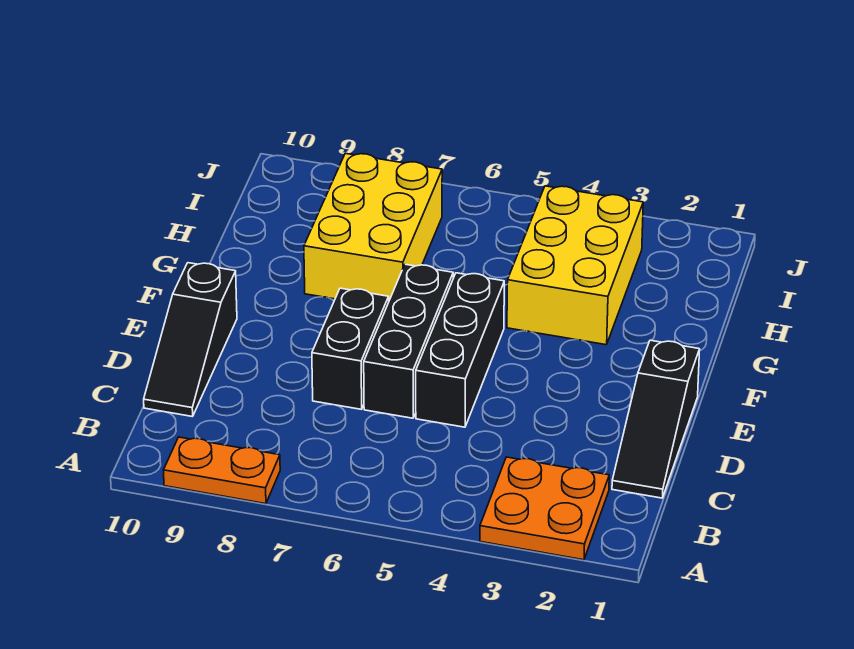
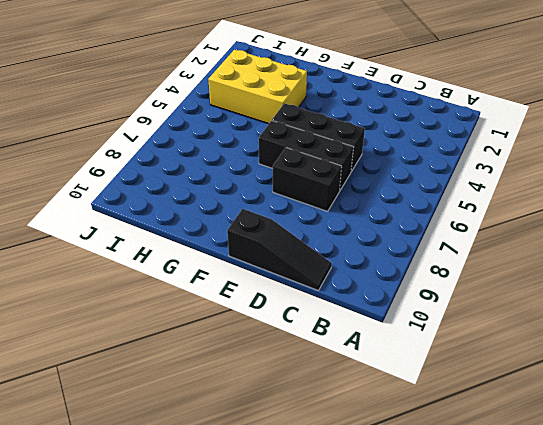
none -> orange plate A2:B3 level 1
none -> orange plate A8:A9 level 1

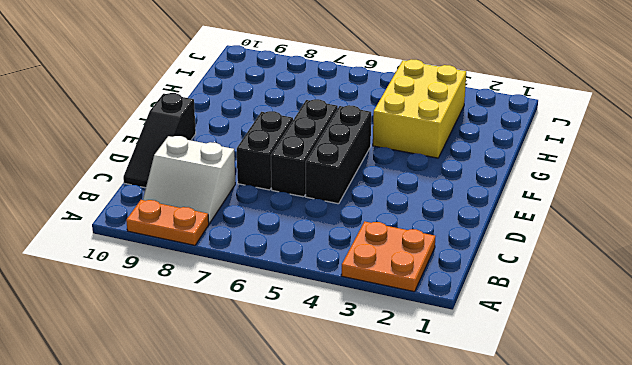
white slope B8:C9 level 1 top C -> none
none -> black slope C1:E1 level 1 top E
none -> yellow brick G7:I8 level 1

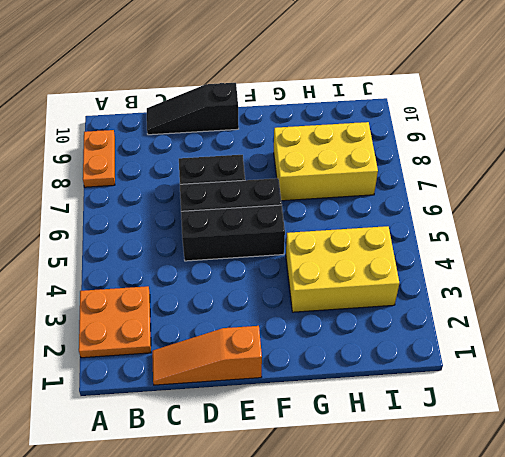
orange slope C1:E1 level 1 top E -> black slope C1:E1 level 1 top E

